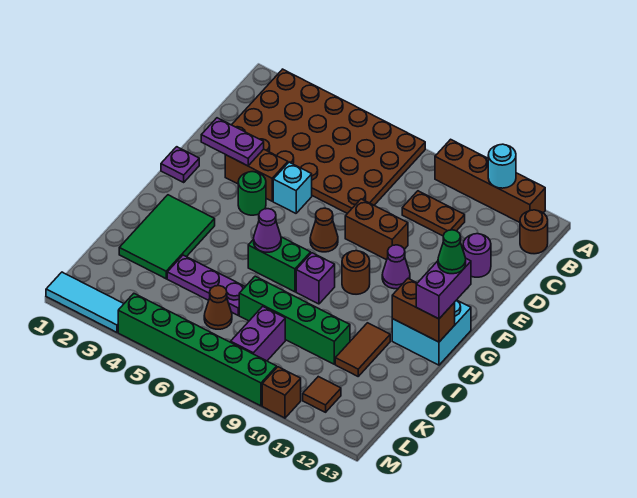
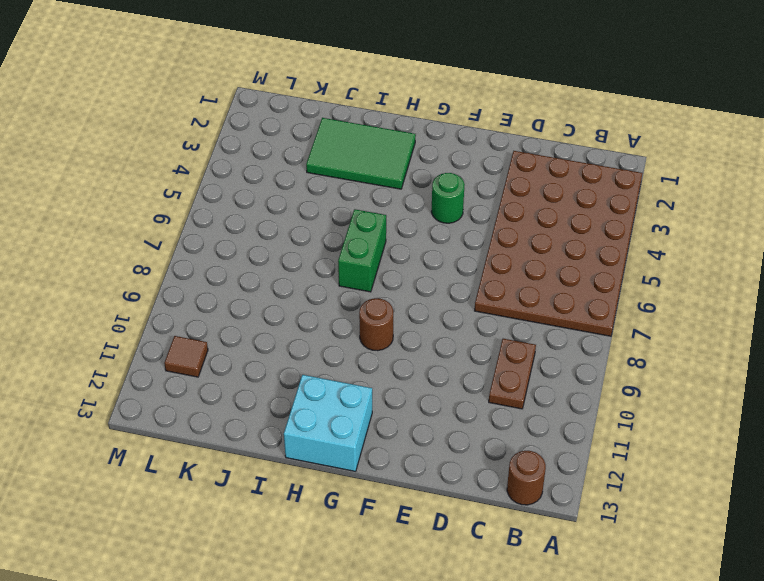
none -> brown brick A9:A12 level 1
none -> purple round brick D12 level 1
none -> brown brick E3:E4 level 1
none -> cyan brick E5 level 1

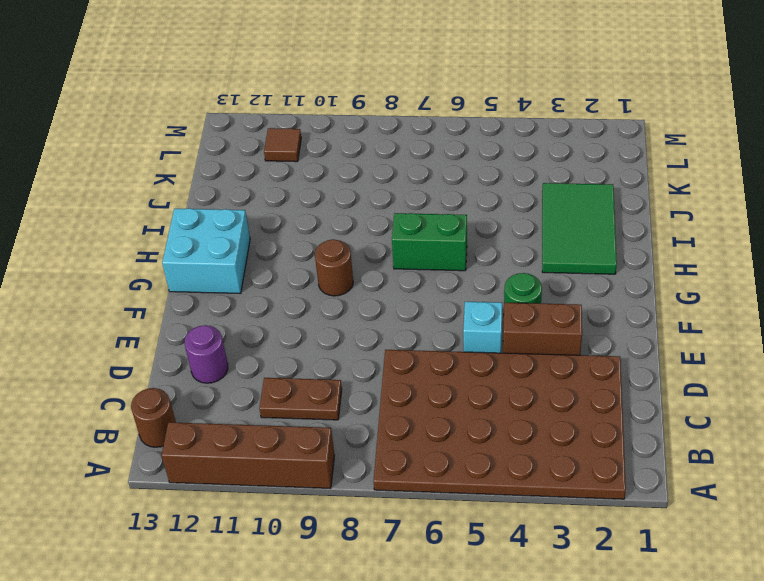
none -> brown brick E8:E9 level 1
none -> purple plate F1 level 1
none -> brown cone F7 level 1
none -> purple cone F10 level 1

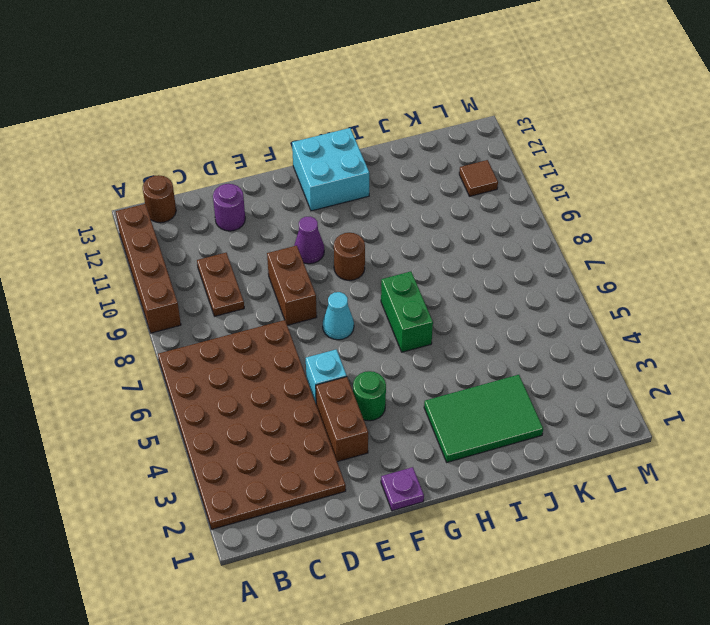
cyan cone F7 level 1 -> brown cone F7 level 1
none -> purple brick H8 level 1
none -> brown tile I11:J11 level 1
none -> purple plate J4:J6 level 1
none -> green brick J7:J10 level 1

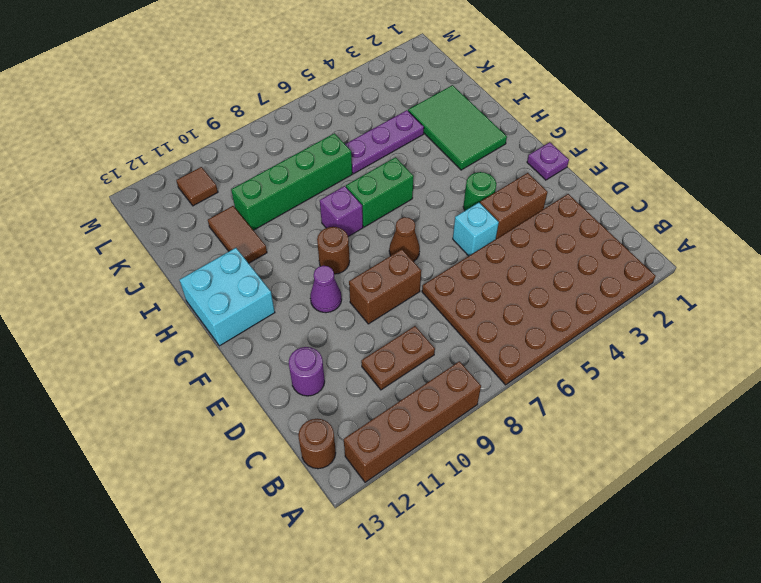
none -> brown cone K6 level 1
none -> purple brick K8:L8 level 1
none -> cyan tile M1:M3 level 1
none -> green brick M4:M9 level 1

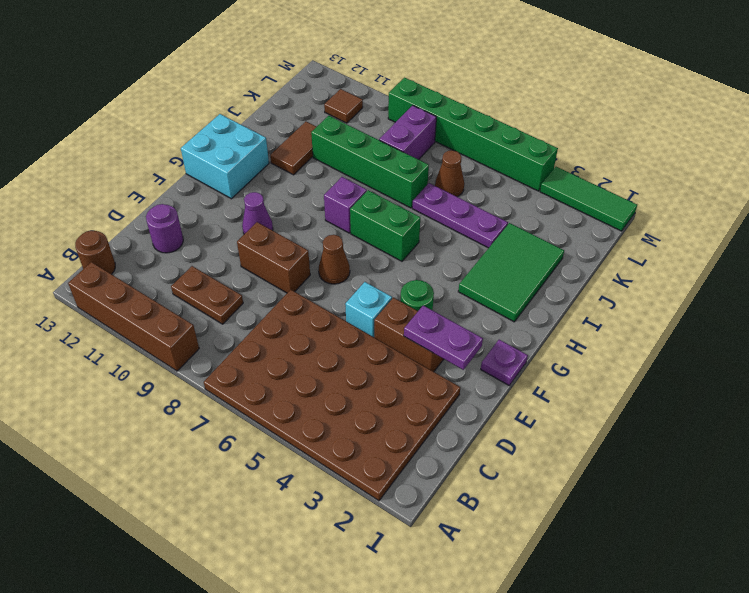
green tile M1:M3 level 1 -> cyan tile M1:M3 level 1
none -> brown round brick G9 level 1
none -> brown brick M10 level 1
none -> cyan round brick A11 level 2
none -> purple cone H6 level 2

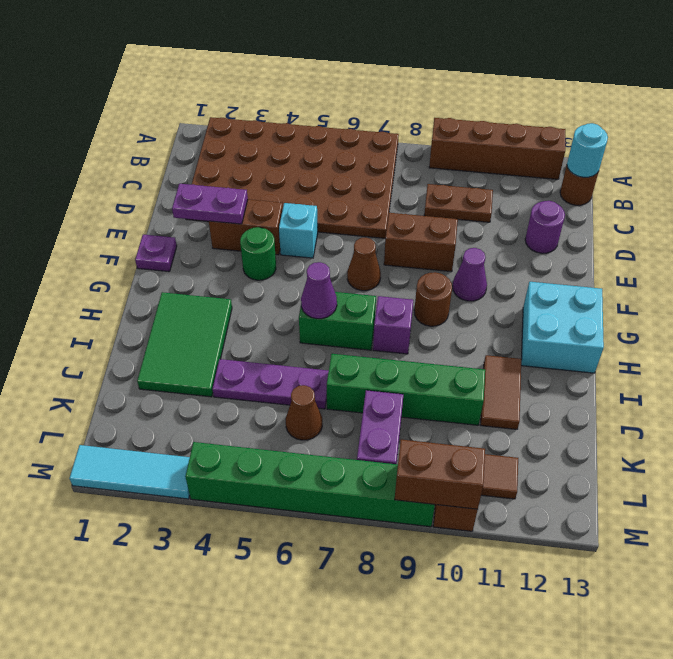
cyan round brick B13 level 2 -> cyan round brick A11 level 2
brown brick M9:M10 level 2 -> brown brick H12:H13 level 2
none -> purple brick G13:H13 level 3
none -> green cone G13 level 4

